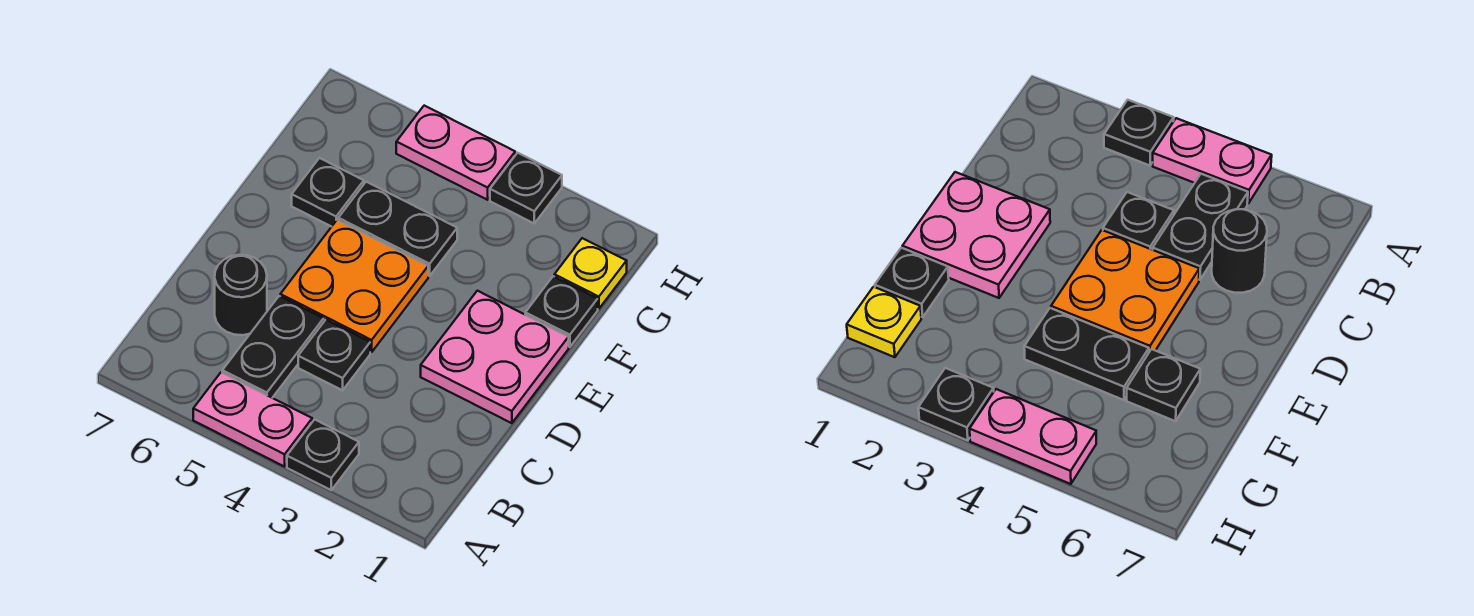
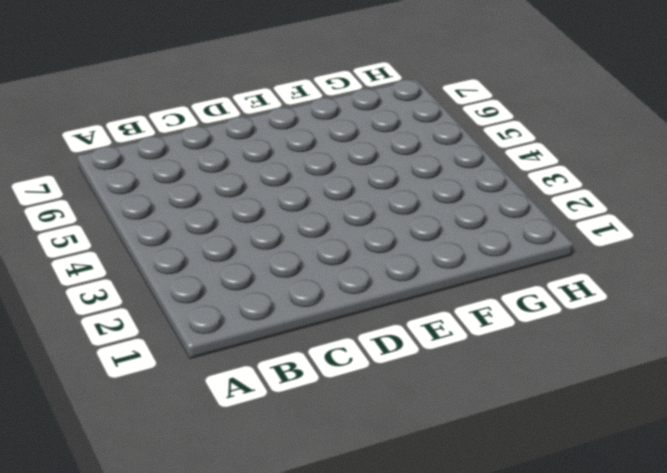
none -> black plate A3 level 1
none -> pink plate A4:A5 level 1
none -> black plate B5:C5 level 1

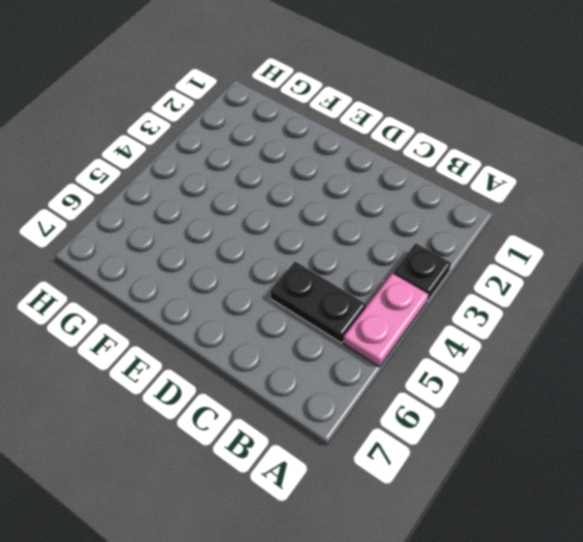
none -> black plate C4 level 1
none -> black round brick C6 level 1
none -> pink plate D1:E2 level 1

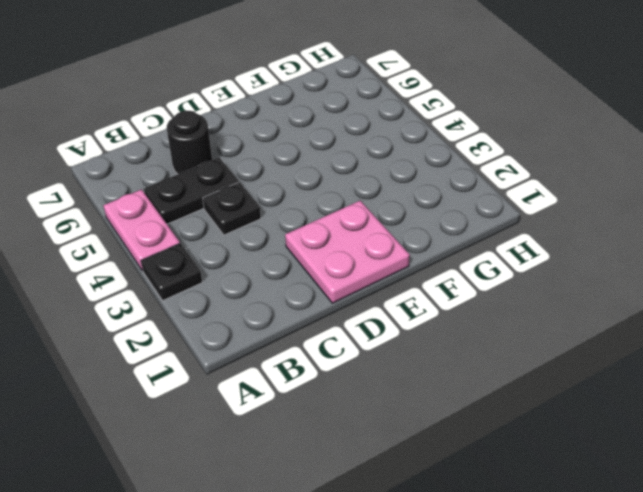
none -> orange plate D4:E5 level 1
none -> black plate F1 level 1
none -> black plate F4:F5 level 1

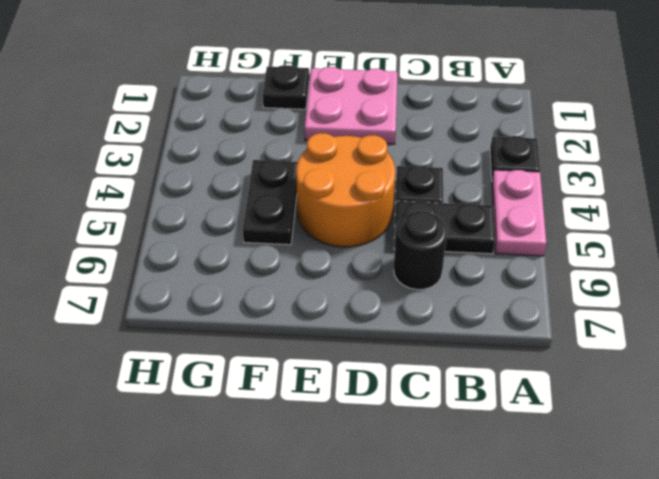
orange round brick D4:E5 level 1 -> orange plate D4:E5 level 1
none -> black plate F6 level 1
none -> yellow plate G1 level 1
none -> black plate H3 level 1

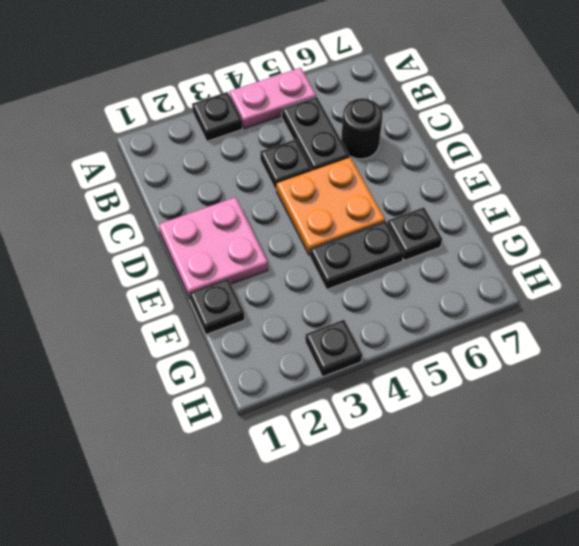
none -> yellow plate G1 level 1
none -> pink plate H4:H5 level 1

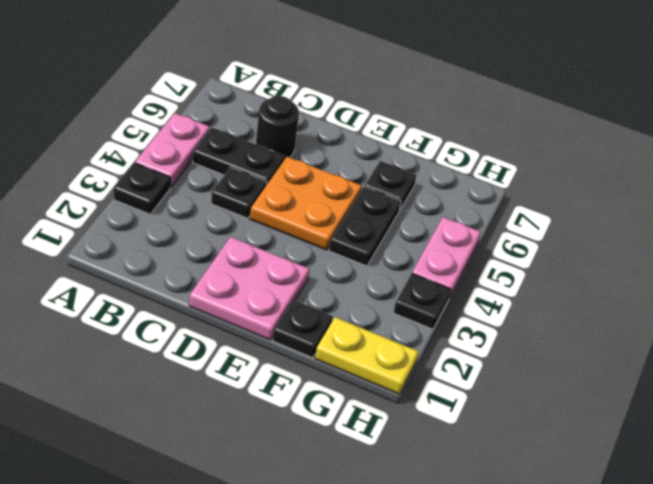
yellow plate G1:H1 level 1 -> yellow plate G1 level 1

